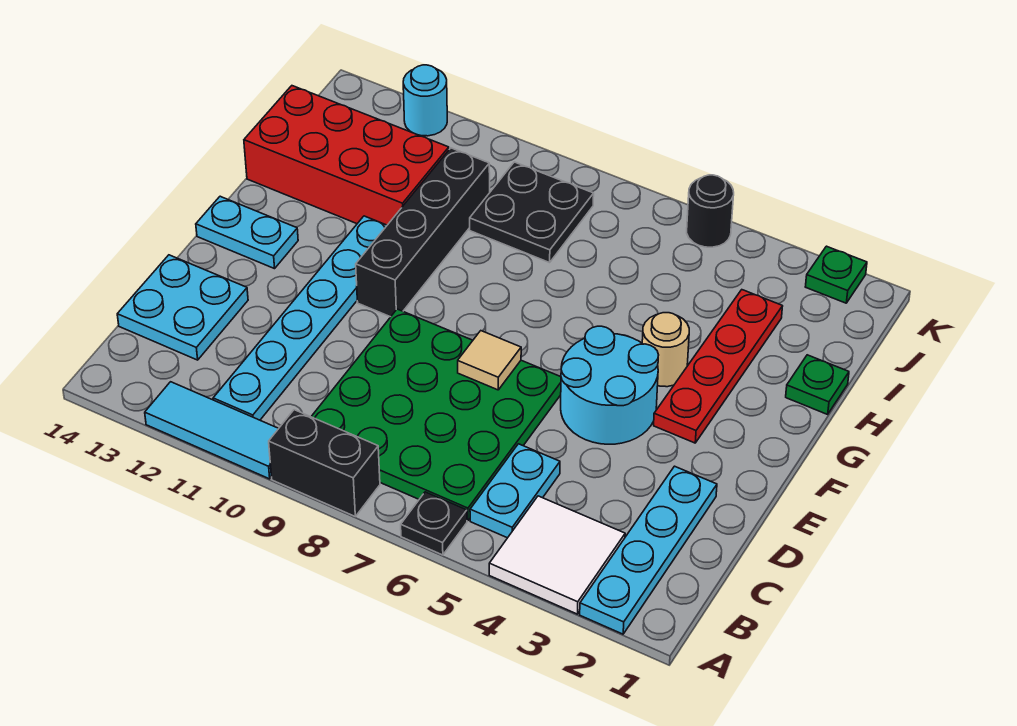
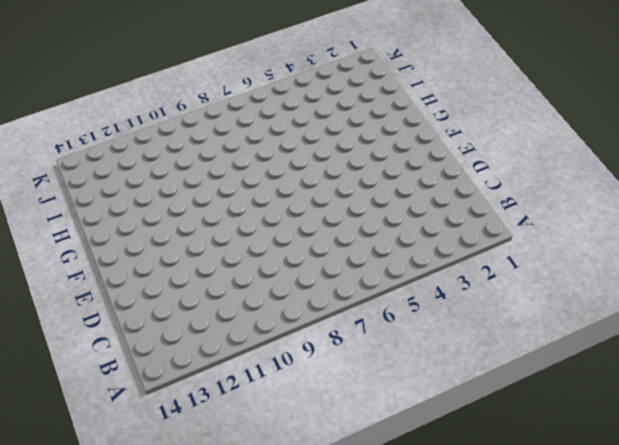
none -> cyan plate A2:D2 level 1
none -> white tile A3:B4 level 1
none -> black plate A6 level 1

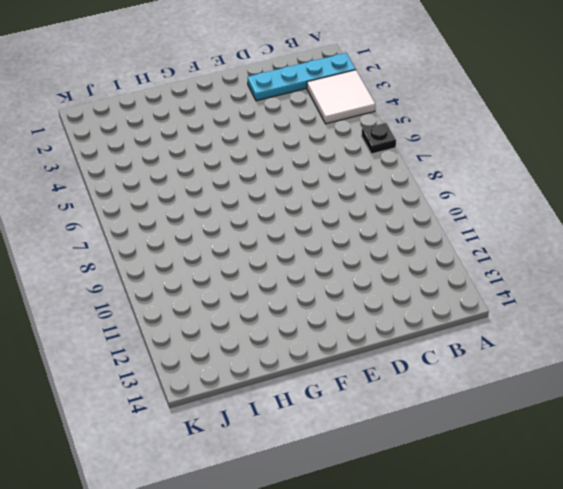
none -> black brick A8:A9 level 1
none -> cyan tile A10:A12 level 1
none -> cyan plate B5:C5 level 1

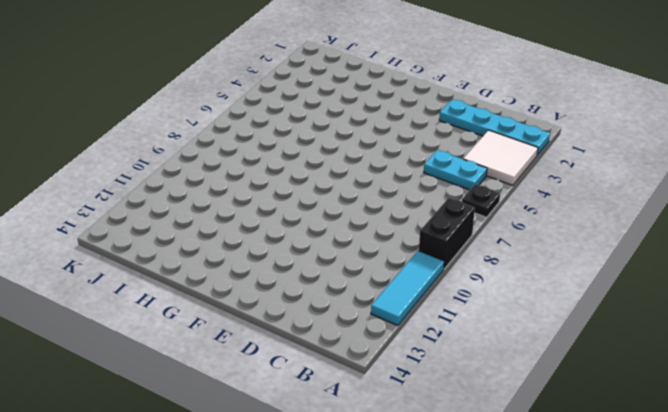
none -> green plate B6:E9 level 1
none -> cyan plate B11:G11 level 1
none -> cyan plate C13:D14 level 1

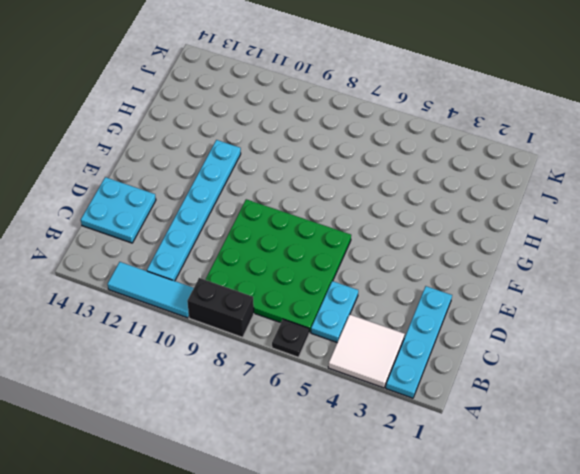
none -> cyan round brick E4:F5 level 1
none -> red plate F3:I3 level 1
none -> black brick F10:I10 level 1

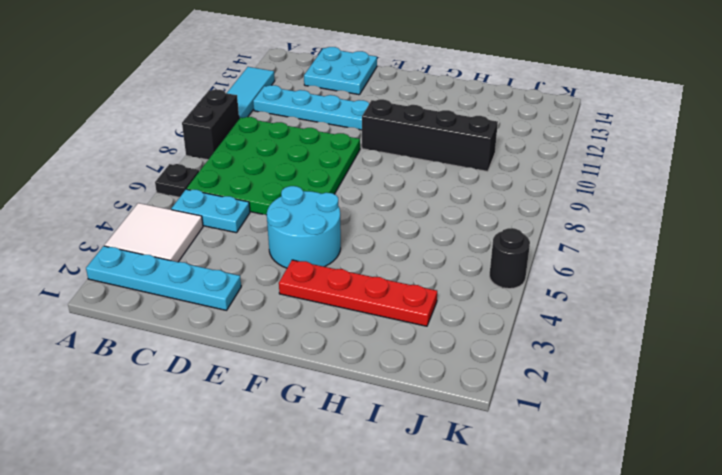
none -> cyan plate F13:F14 level 1
none -> tan round brick G4 level 1
none -> green plate H1 level 1

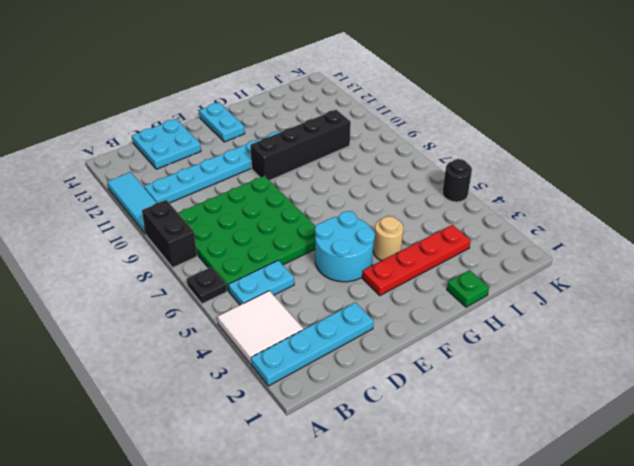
none -> red brick H11:I14 level 1
none -> black plate I8:J9 level 1
none -> green plate K2 level 1

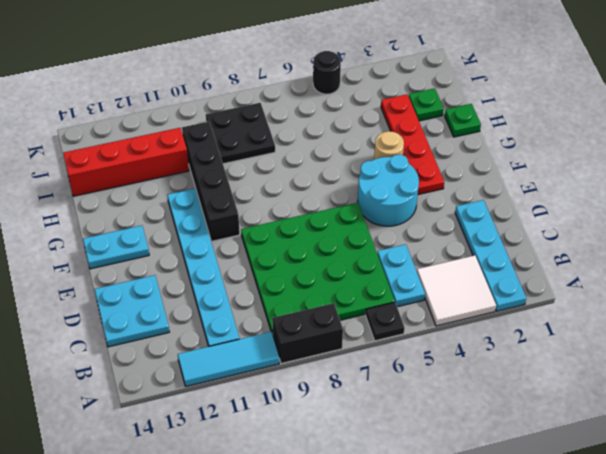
green plate I2 level 1 -> green plate K2 level 1
red brick I11:I14 level 1 -> red brick H11:I14 level 1
none -> cyan round brick K12 level 1
none -> tan tile E7 level 2

